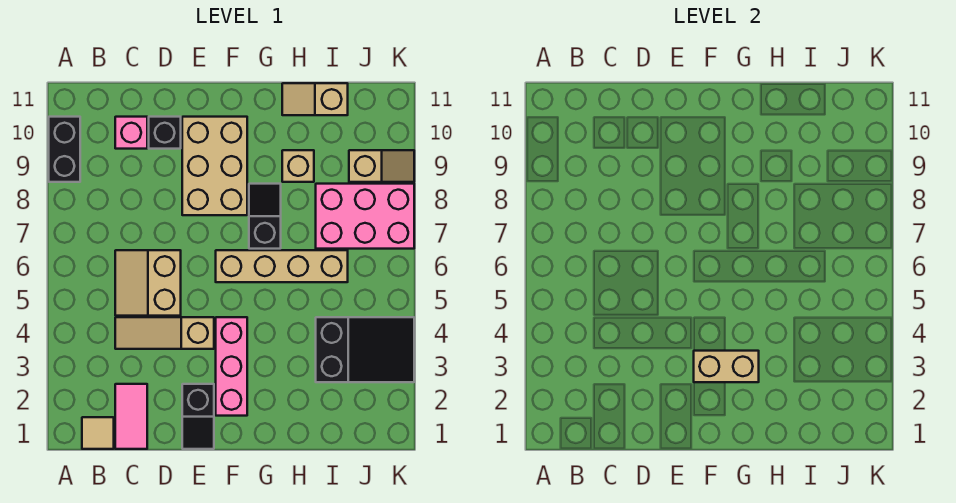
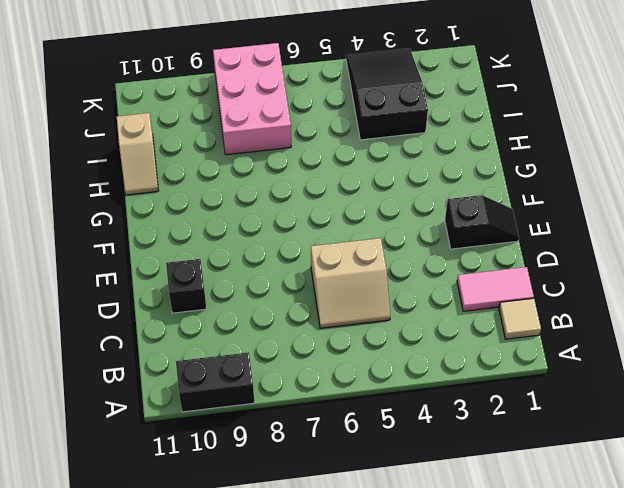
none -> tan slope C4:E4 level 1 top E
none -> pink brick C10 level 1
none -> tan brick E8:F10 level 1

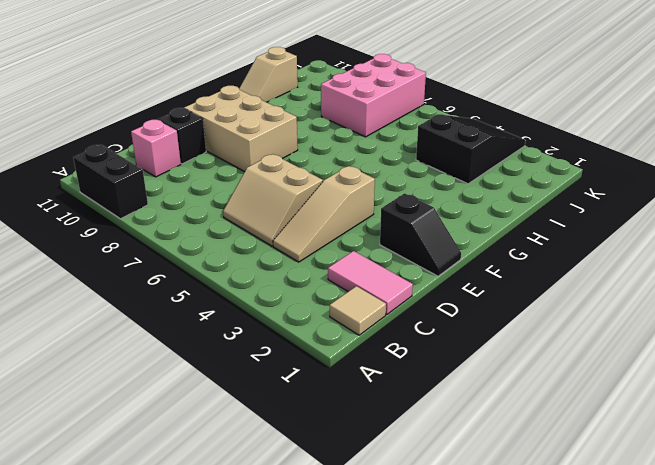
none -> pink brick F2:F4 level 1
none -> tan brick F6:I6 level 1
none -> black slope G7:G8 level 1 top 7

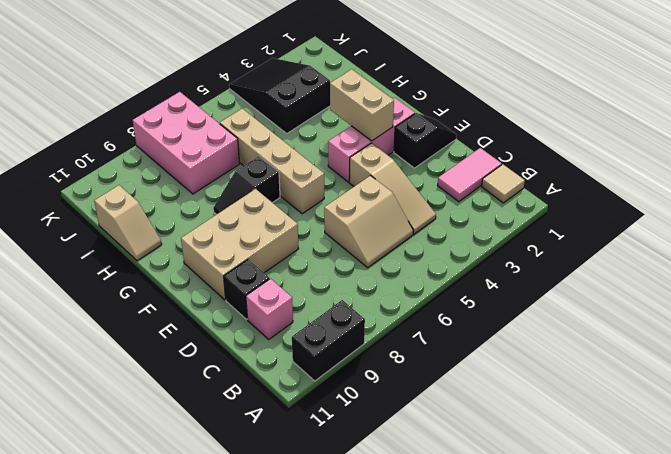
none -> tan brick H9 level 1
none -> tan slope J9:K9 level 1 top J

